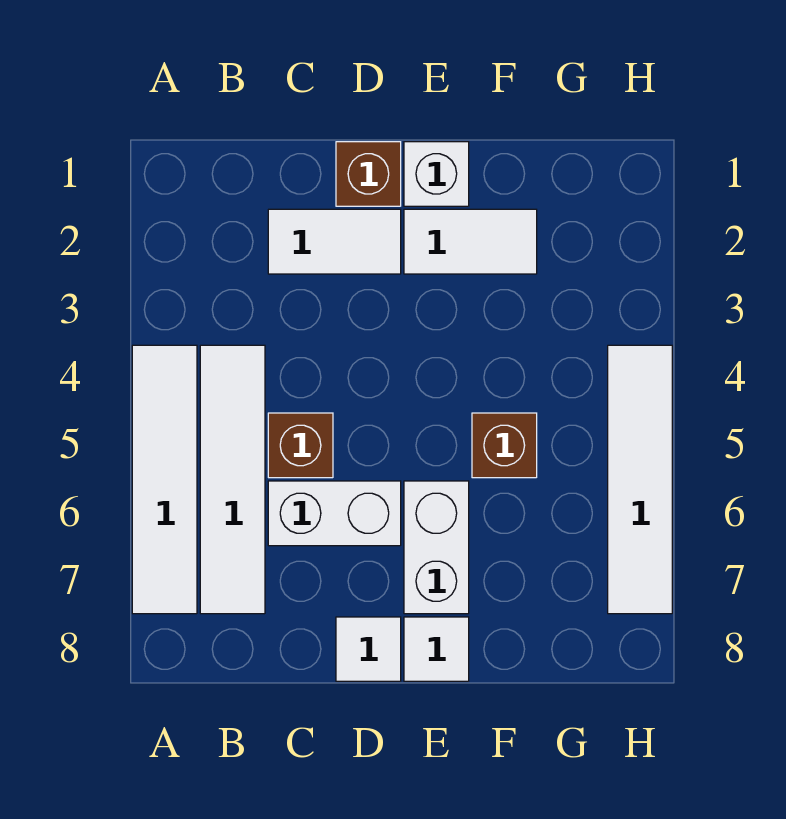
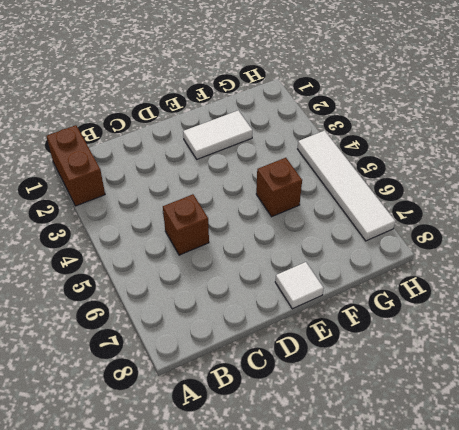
brown brick A1:A2 level 1 -> none
none -> white tile A4:A7 level 1
none -> white tile B4:B7 level 1
none -> white tile C2:D2 level 1

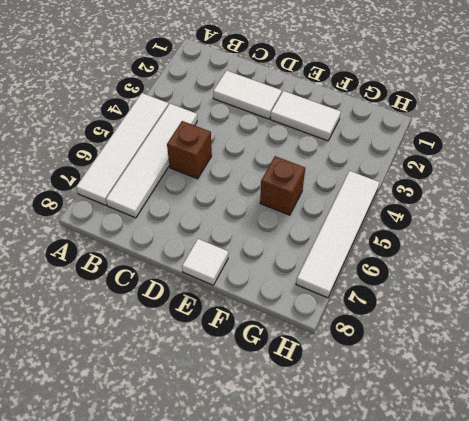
none -> white brick C6:D6 level 1
none -> brown brick D1 level 1
none -> white tile D8 level 1

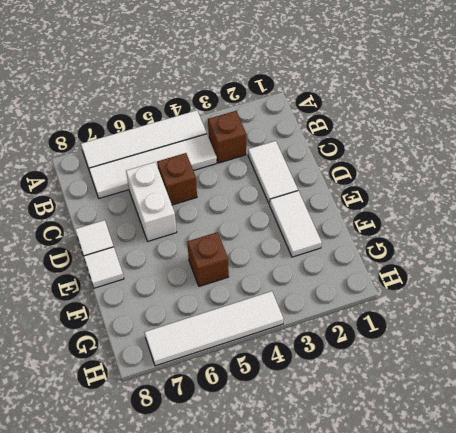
brown brick B3 level 1 -> brown brick D1 level 1
none -> white brick E1 level 1
none -> white brick E6:E7 level 1

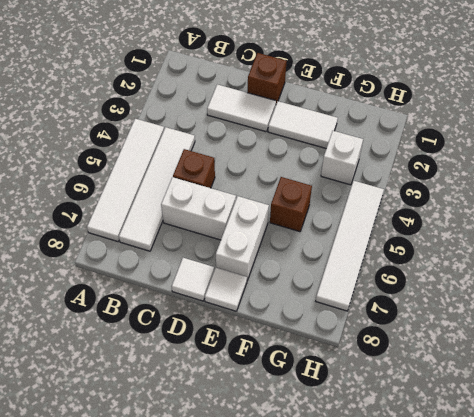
white brick G3 level 1 -> white brick E1 level 1

